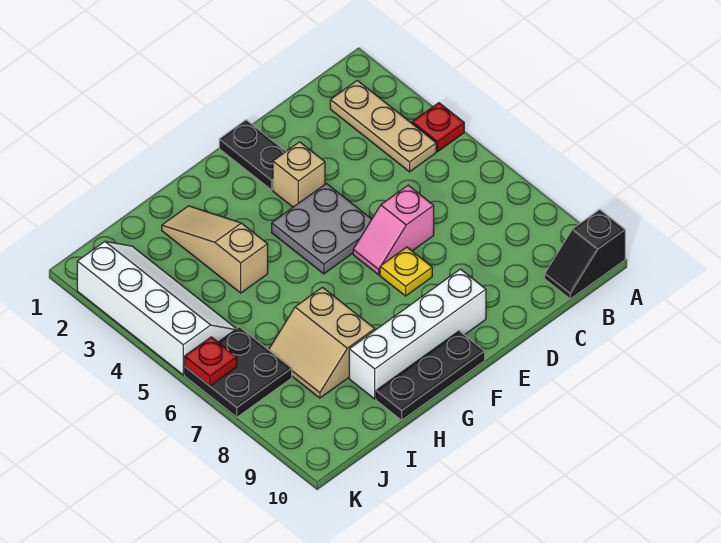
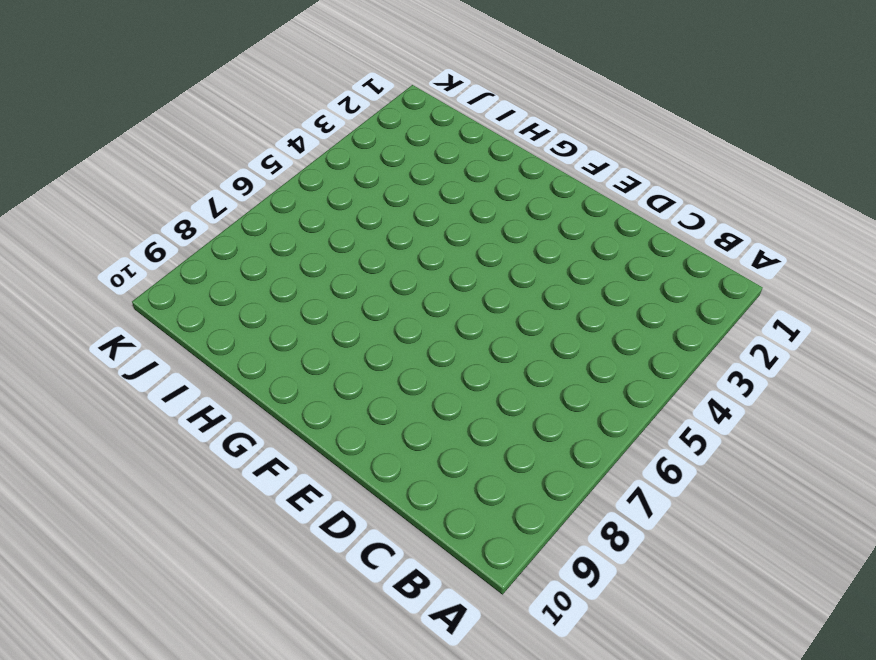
none -> red plate A4 level 1
none -> black slope A10:B10 level 1 top A
none -> tan plate B2:B4 level 1

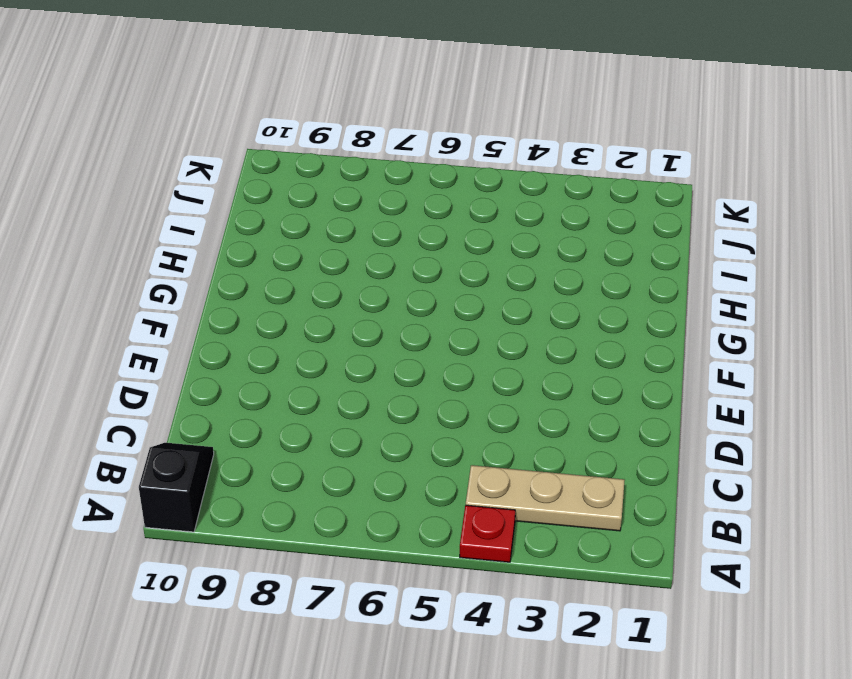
none -> pink slope D6:E6 level 1 top D
none -> black plate E1:E2 level 1
none -> tan brick E3 level 1

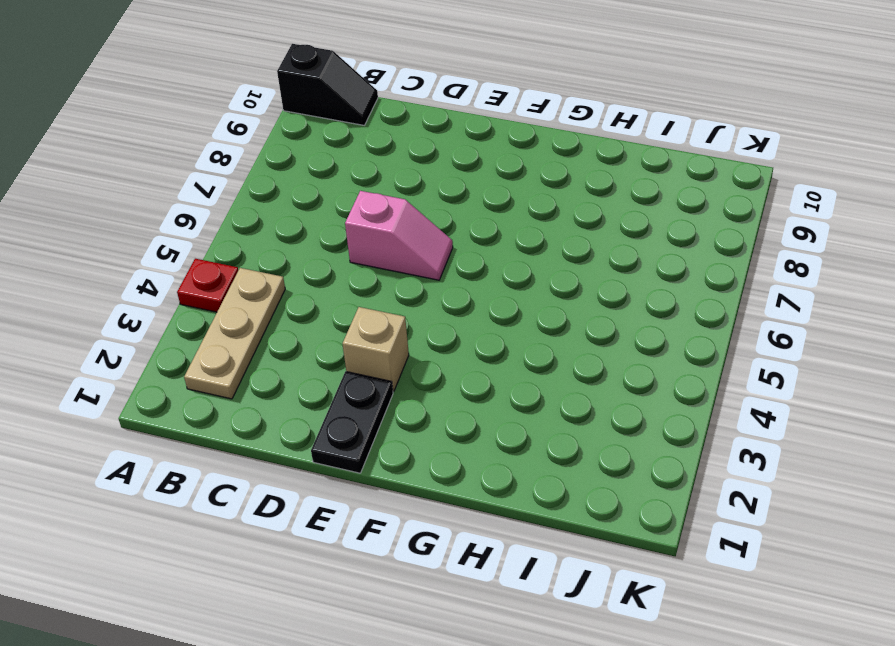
none -> grey plate E4:F5 level 1
none -> yellow plate E7 level 1
none -> white brick E9:H9 level 1

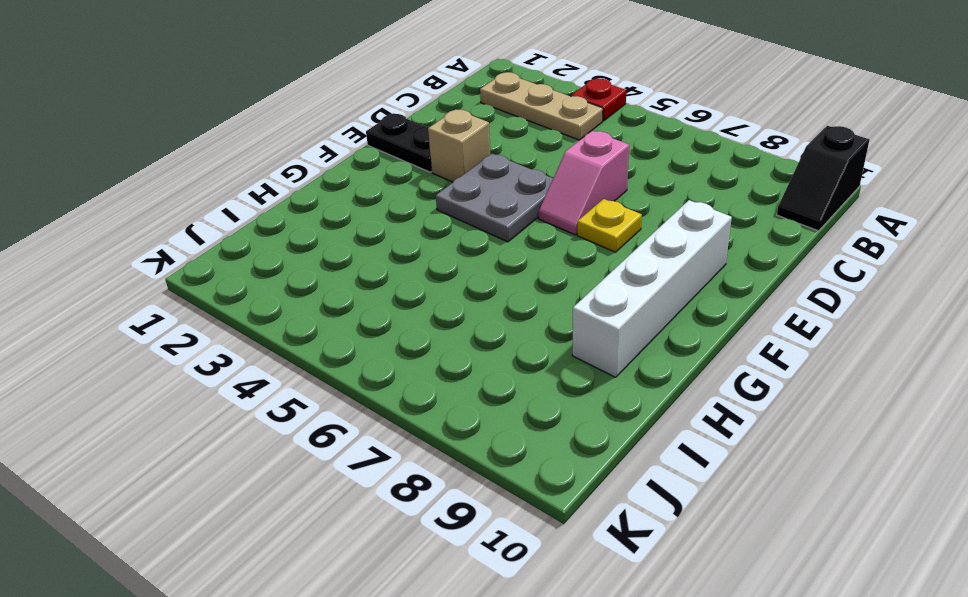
none -> black plate F10:H10 level 1
none -> tan slope H2:H4 level 1 top 4
none -> tan slope H7:I8 level 1 top H

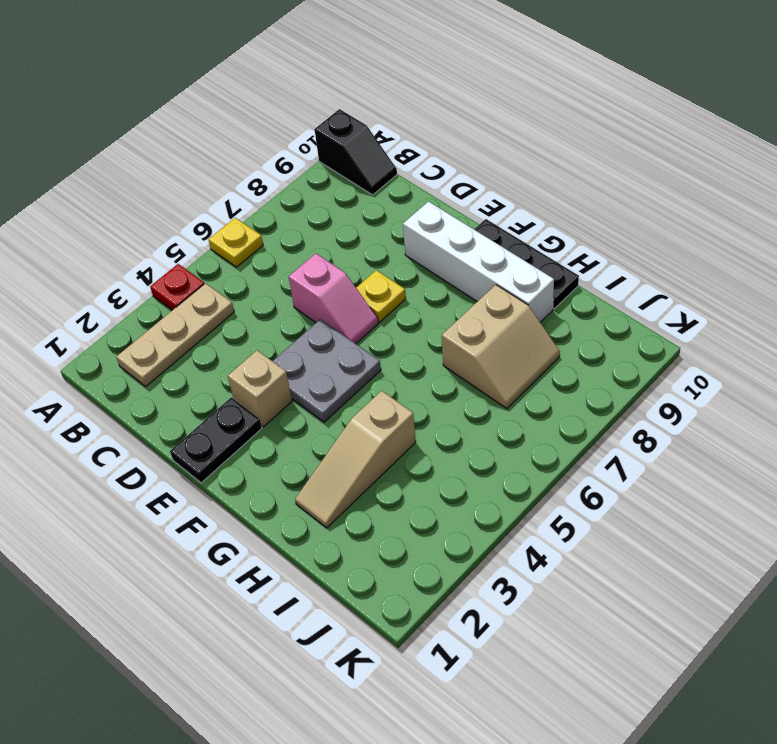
yellow plate A6 level 1 -> none
none -> white slope J2:K5 level 1 top K
none -> black plate J6:K7 level 1
none -> red plate K6 level 2

